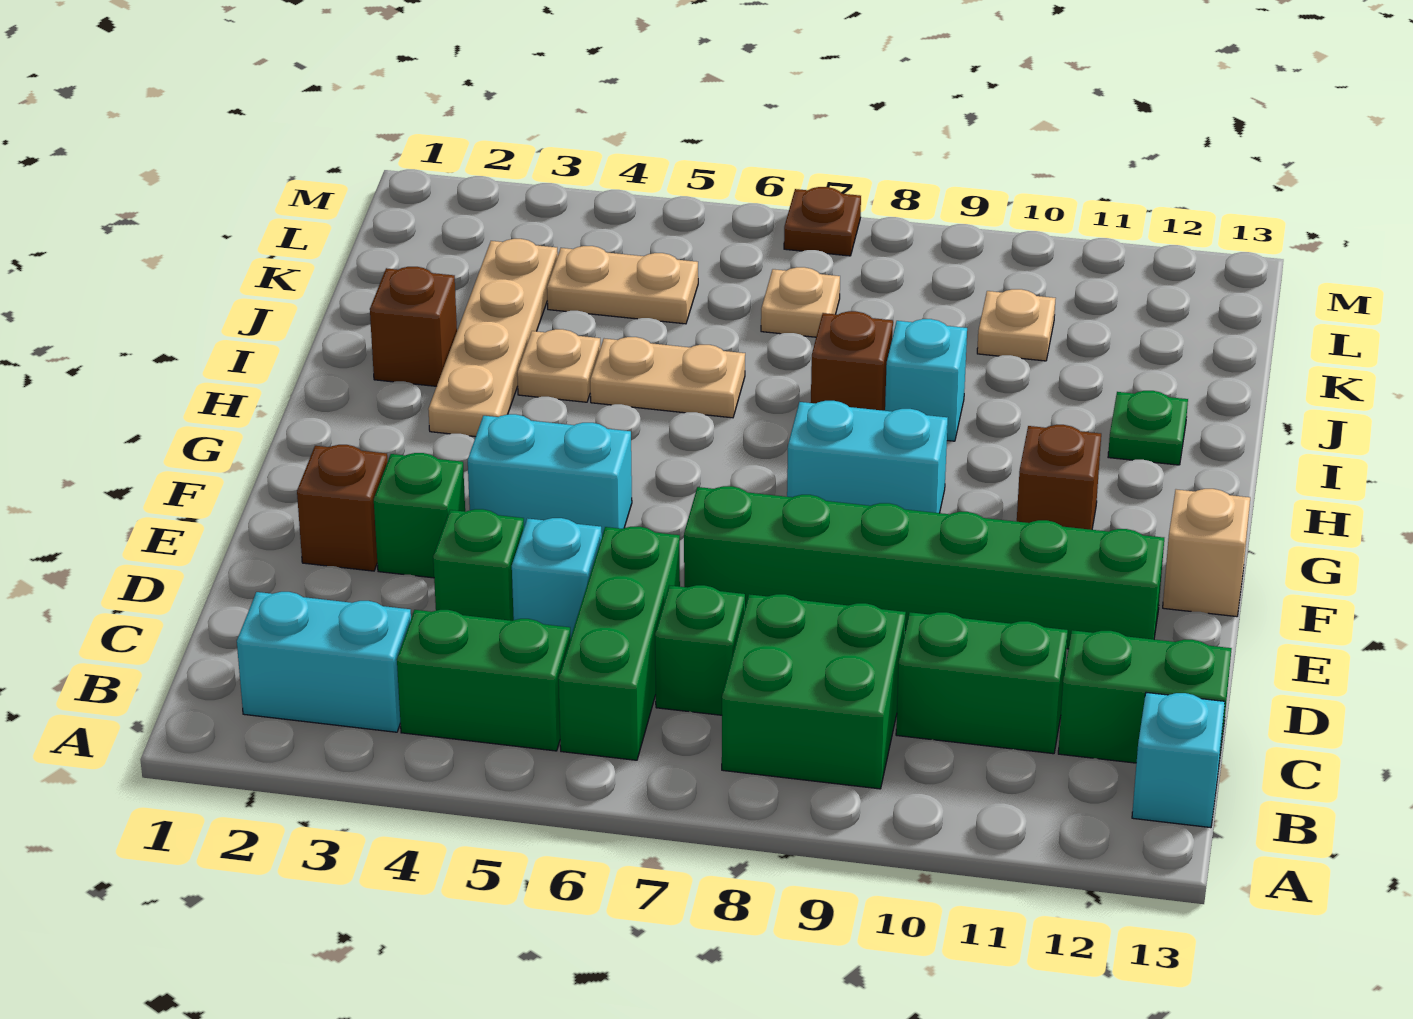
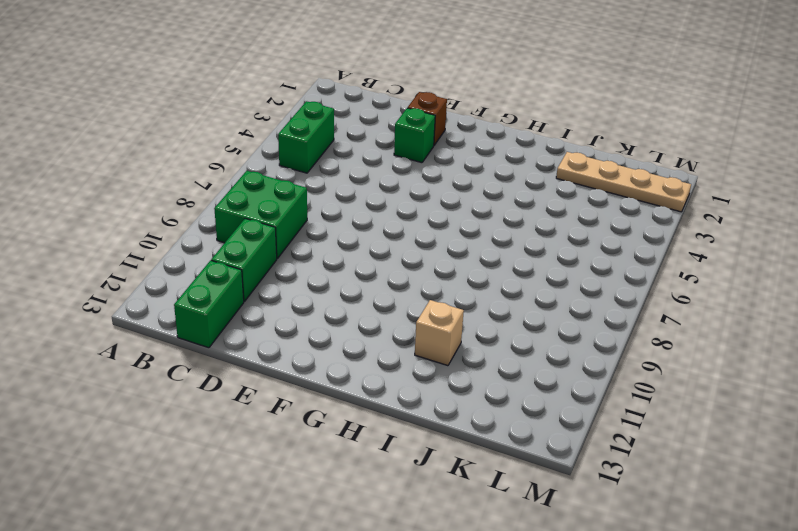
tan brick I11 level 1 -> tan brick F13 level 1
tan plate J2:M2 level 1 -> tan plate H3:K3 level 1
none -> cyan brick B2:B3 level 1
none -> green brick B6:D6 level 1
none -> cyan brick B13 level 1

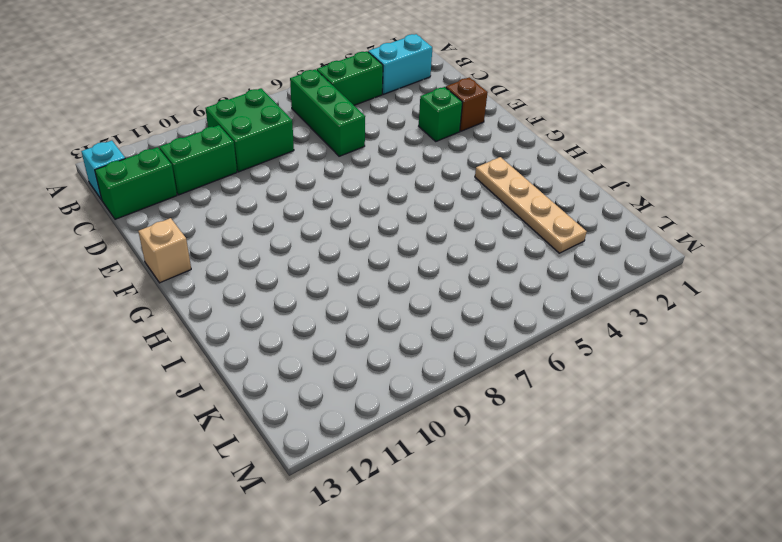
none -> green brick C7 level 1
none -> green brick D4 level 1
none -> cyan brick D5 level 1

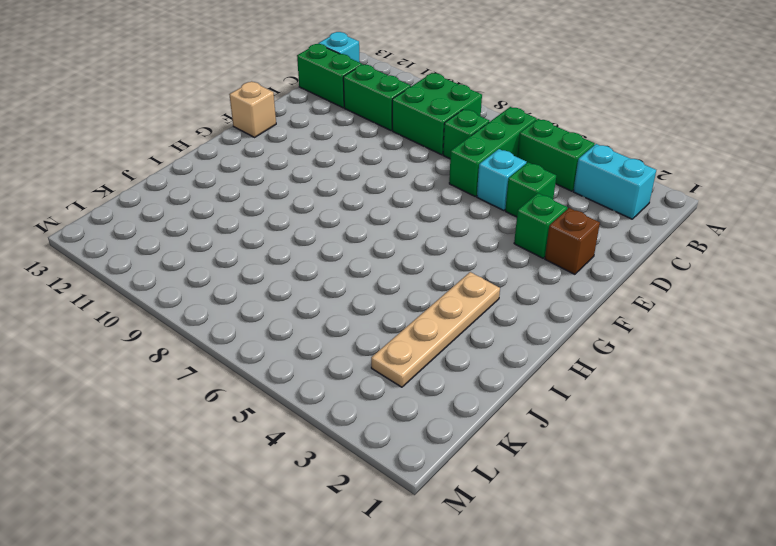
none -> green brick E7:E12 level 1
none -> cyan brick F4:F5 level 1
none -> cyan brick G8:G9 level 1

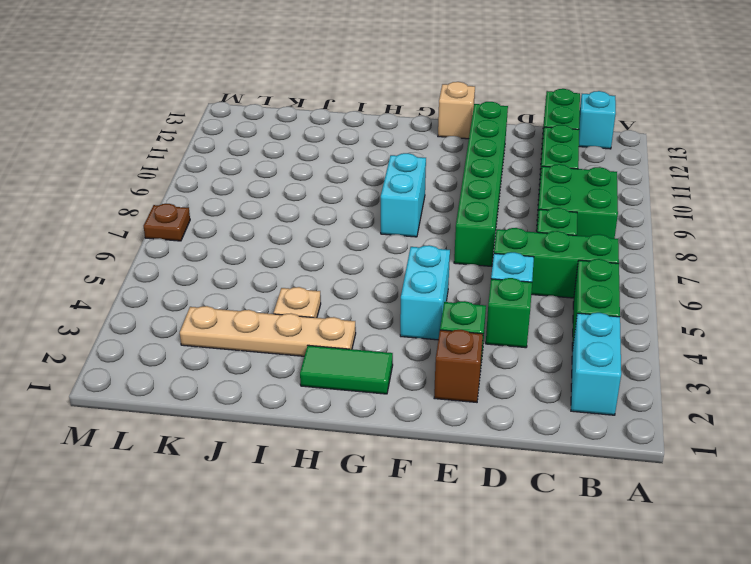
green tile G2:H2 level 1 -> none
none -> brown brick G11 level 1
none -> brown brick I2 level 1
none -> tan plate I5:I6 level 1

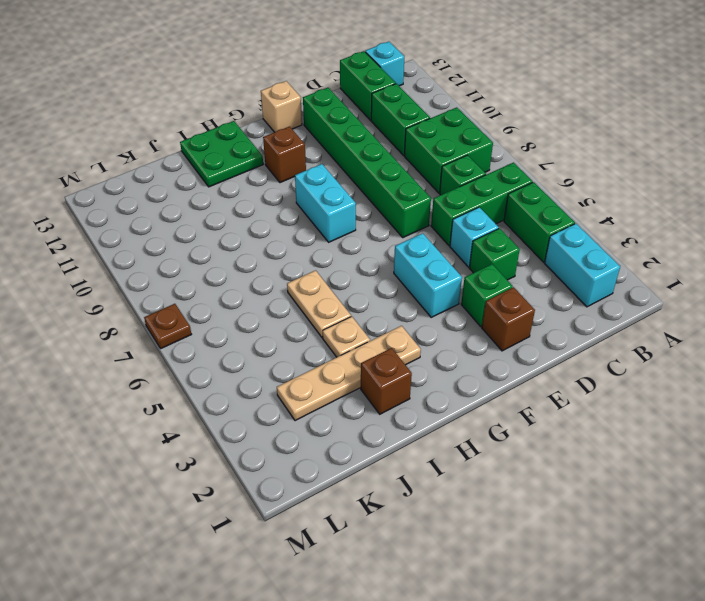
green plate H12:I13 level 1 -> green plate I12 level 1
none -> brown brick I8 level 1
none -> cyan brick I9 level 1
none -> tan plate K4:K5 level 1

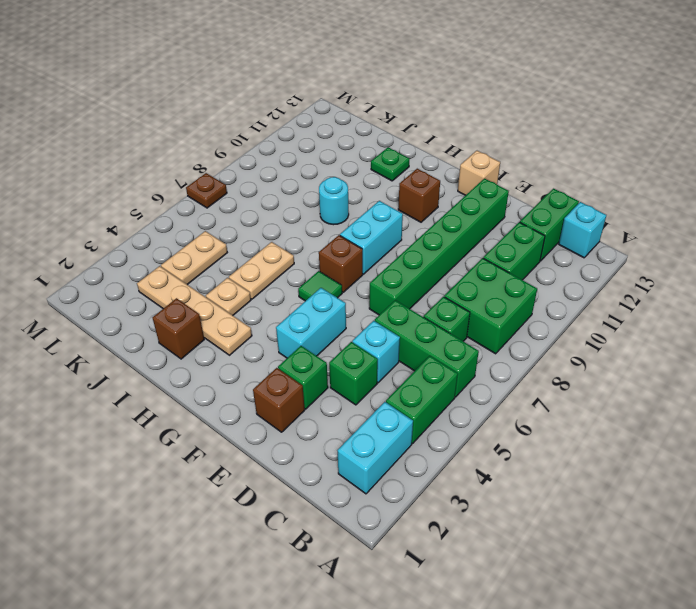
green tile G6 level 1 -> none
brown brick G7 level 1 -> brown brick I8 level 1
cyan round brick I9 level 1 -> cyan brick I9 level 1
none -> tan plate K7 level 1
none -> tan plate K10 level 1

